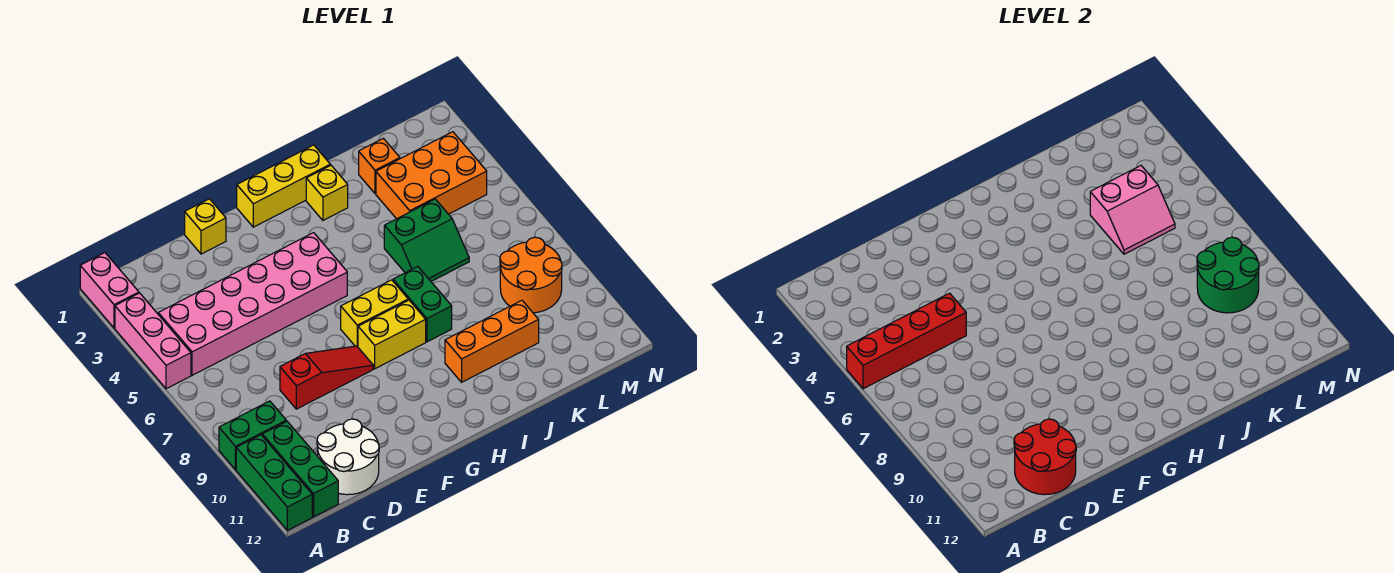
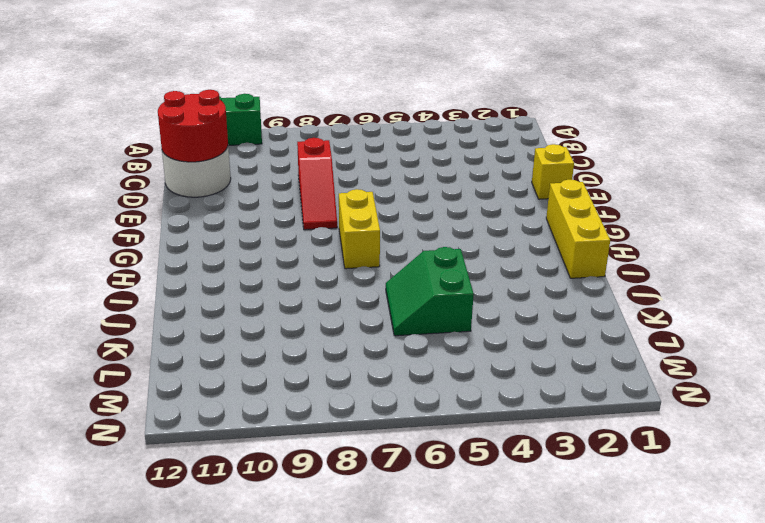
none -> pink brick A1:A2 level 1
none -> pink brick A3:A5 level 1
none -> green brick A9:B9 level 1

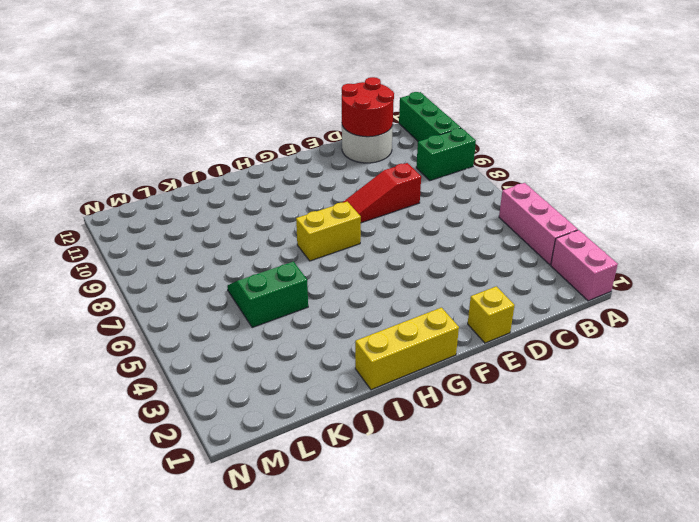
none -> pink brick B4:G5 level 1
none -> green brick B10:B12 level 1
none -> yellow brick G8:H8 level 1

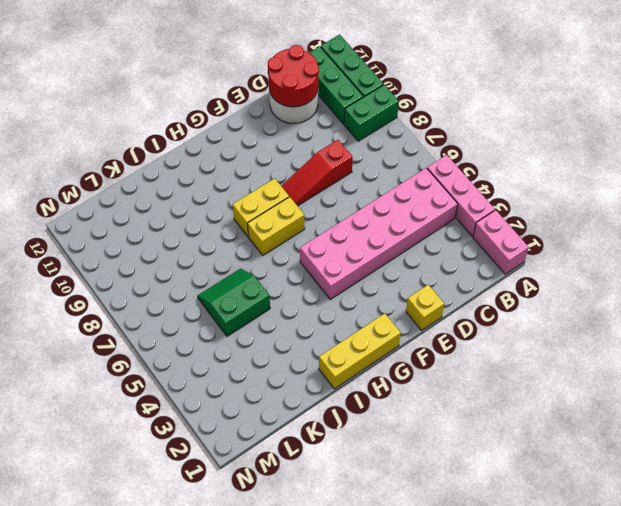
none -> yellow brick I2 level 1
none -> green brick I7:I8 level 1
none -> orange brick I10:K10 level 1

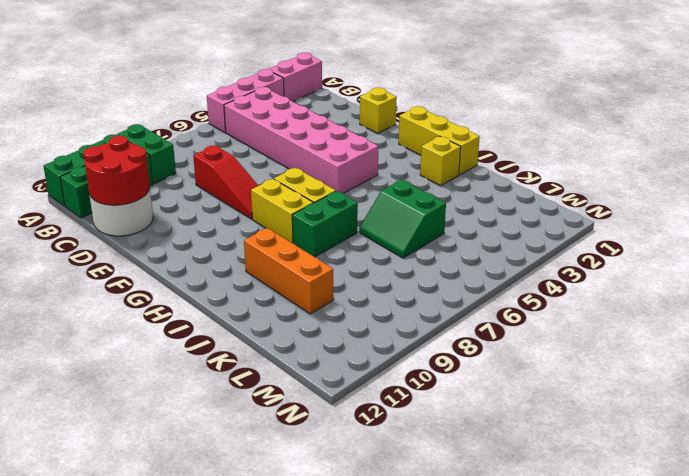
none -> orange brick K2 level 1
none -> orange brick K3:M4 level 1
none -> orange round brick L8:M9 level 1

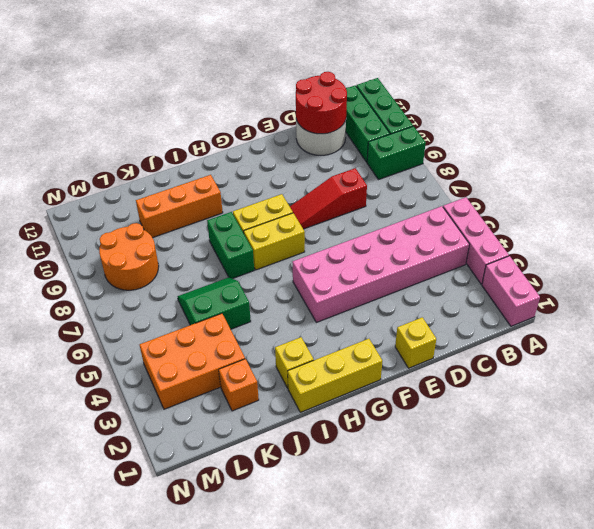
none -> red brick A5:D5 level 2
none -> pink slope K4:L5 level 2 top 4
none -> green round brick L8:M9 level 2

